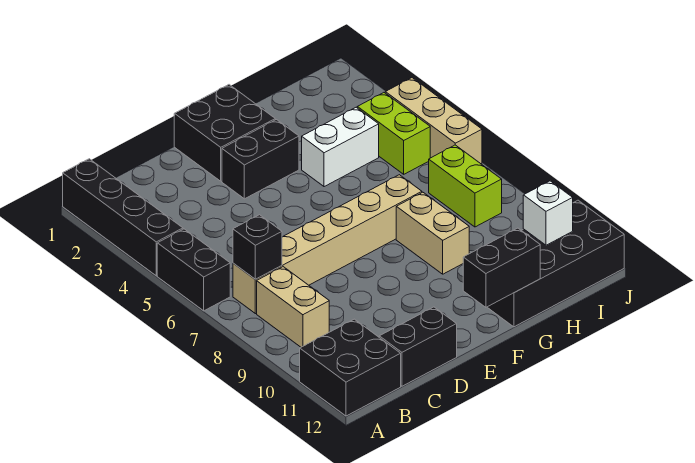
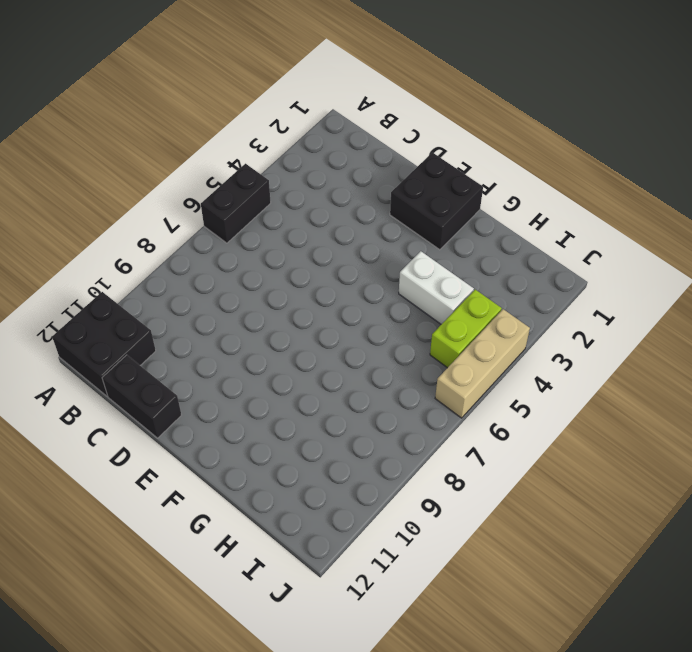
none -> black brick A1:A4 level 1
none -> tan brick B7:G7 level 1
none -> tan brick B8:B9 level 1

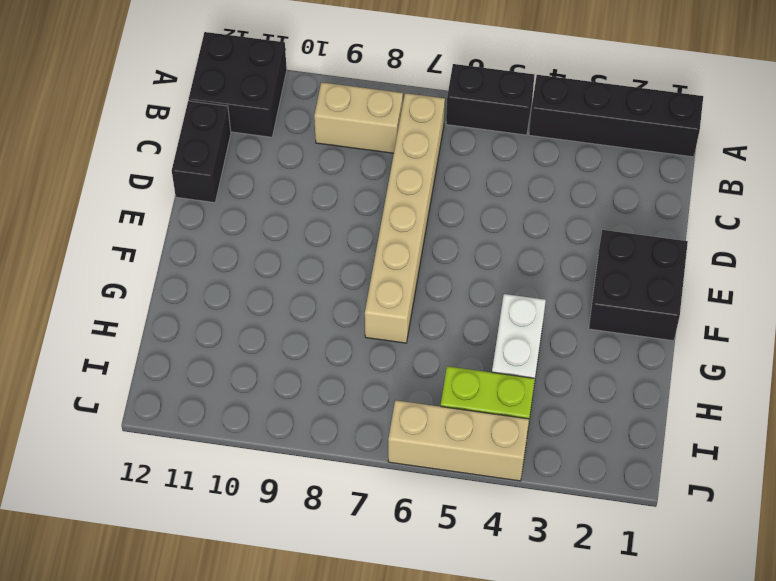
none -> black brick E3:F3 level 1
none -> tan brick G8:G9 level 1
none -> black brick G11:J12 level 1

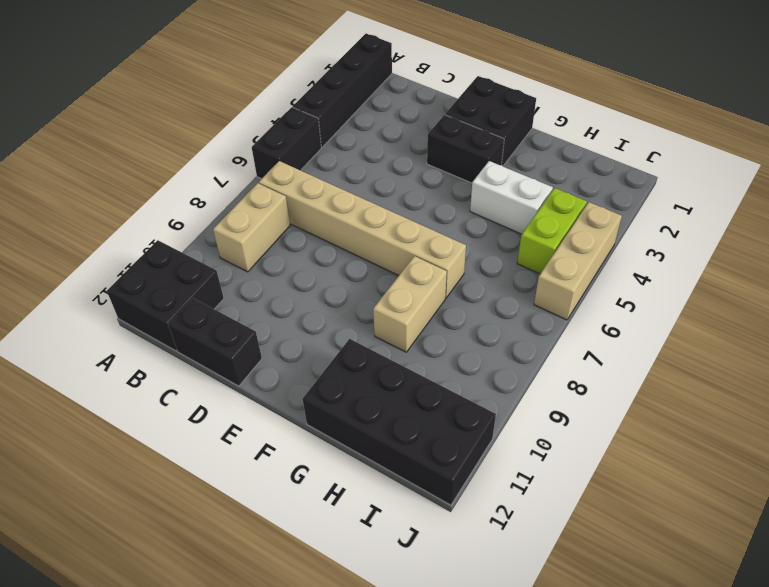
none -> lime brick I7:I8 level 1
none -> black brick B7 level 2
none -> black brick F12:G12 level 2

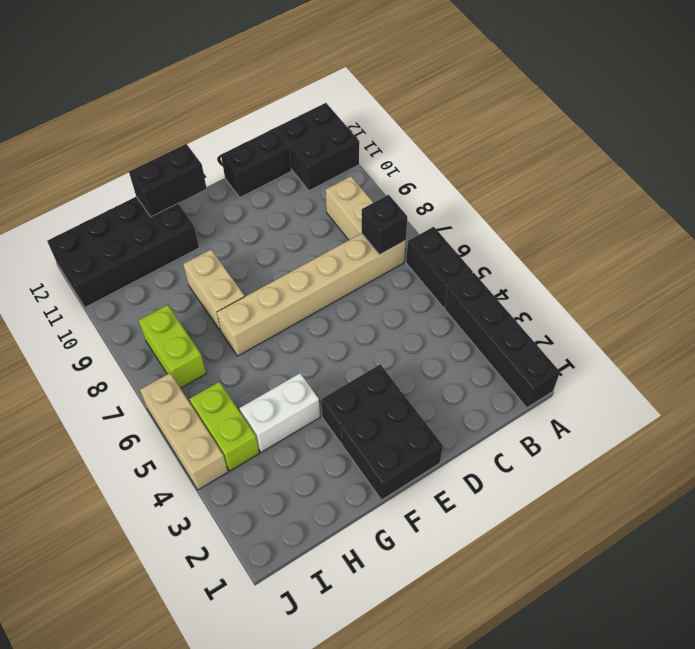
none -> white brick I11 level 2

